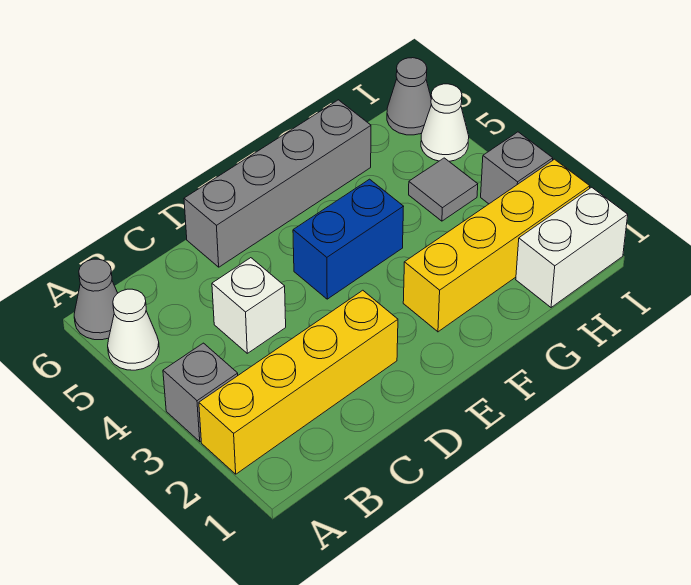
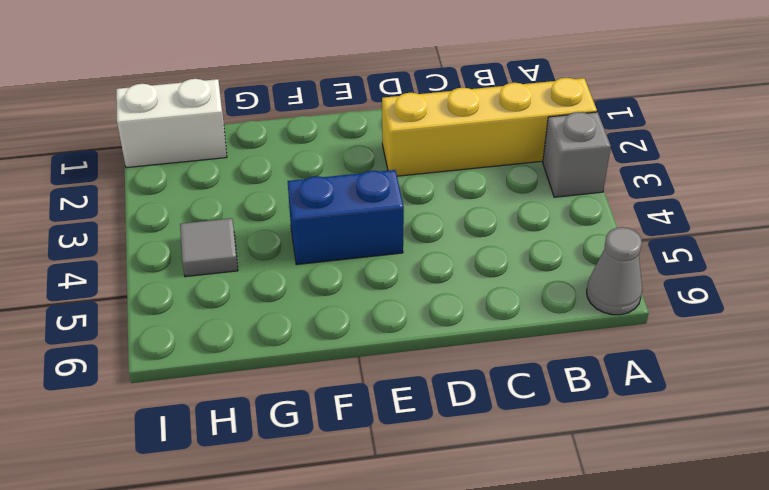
none -> white cone A5 level 1
none -> white brick C4 level 1
none -> grey brick D6:G6 level 1

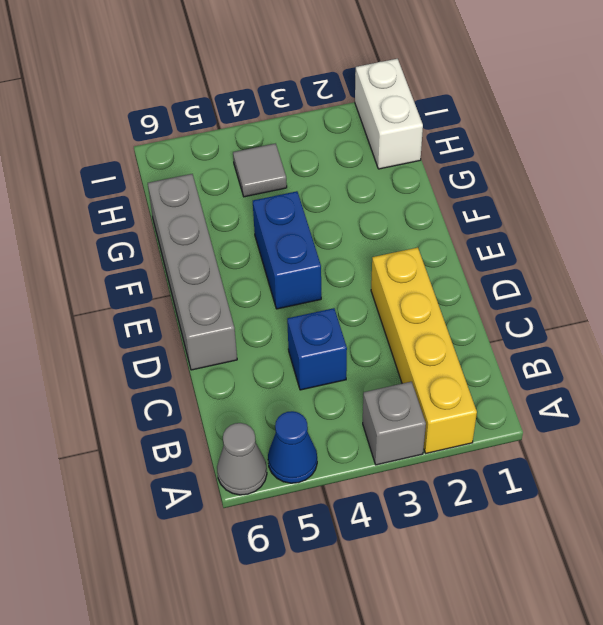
blue cone A5 level 1 -> white cone A5 level 1
blue brick C4 level 1 -> white brick C4 level 1
none -> yellow brick F2:I2 level 1
none -> grey brick I3 level 1
none -> white cone I5 level 1

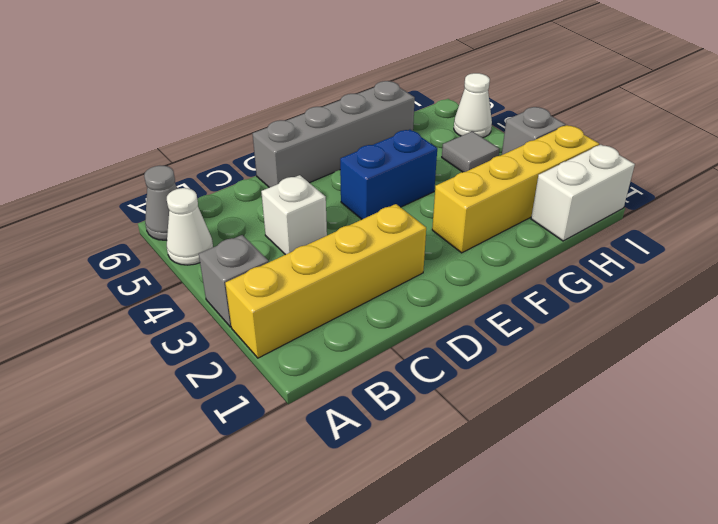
none -> grey cone I6 level 1

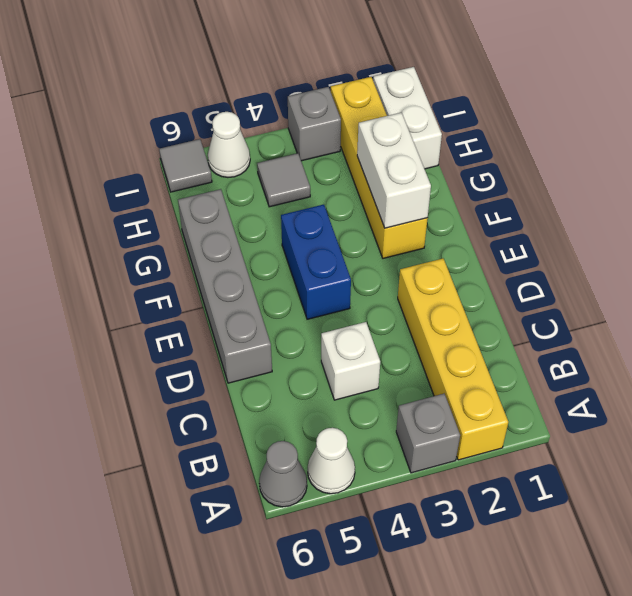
white brick F2:G2 level 2 -> none
grey tile I6 level 1 -> grey cone I6 level 1

